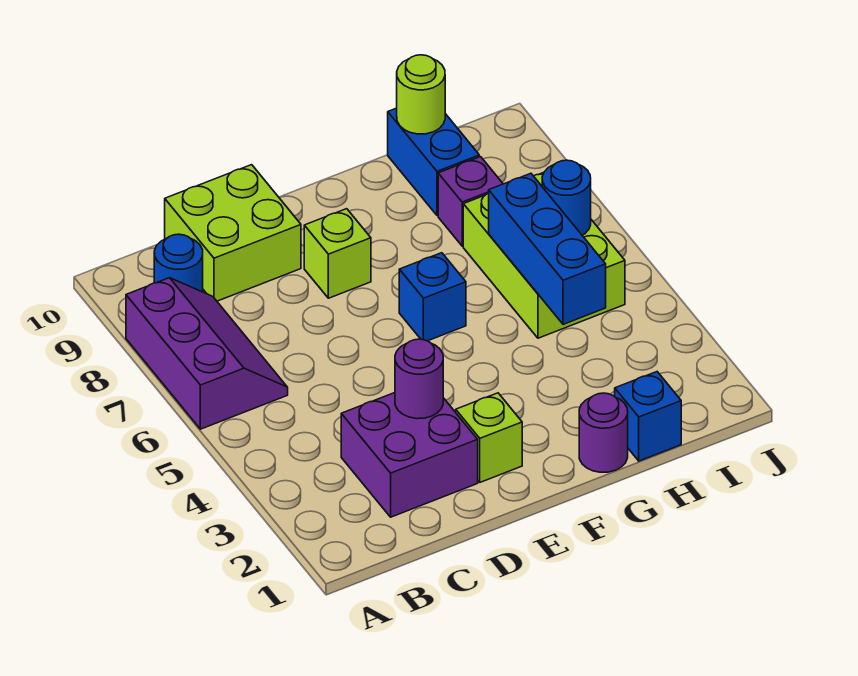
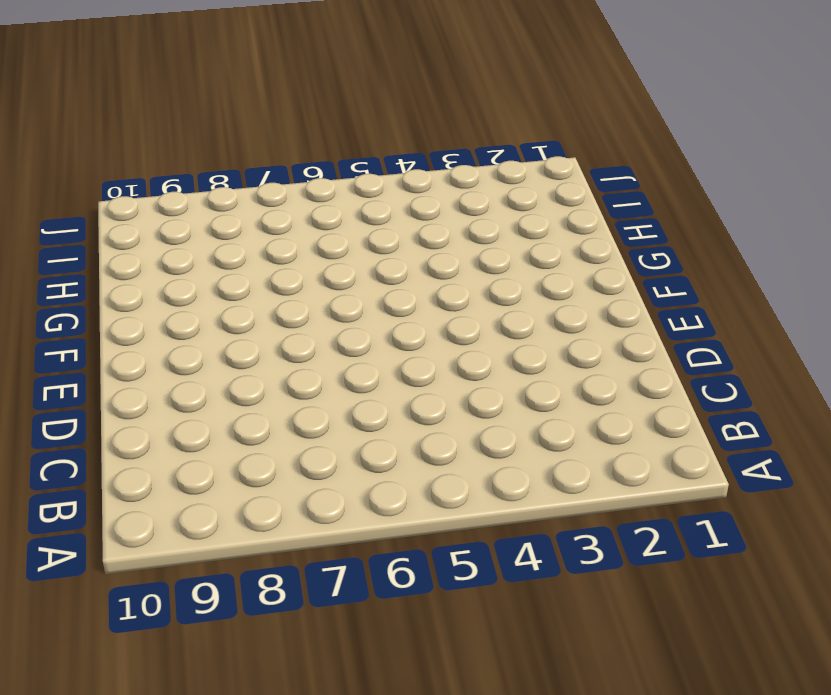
none -> purple slope A6:B8 level 1 top A
none -> blue round brick B9 level 1
none -> purple brick C2:D3 level 1

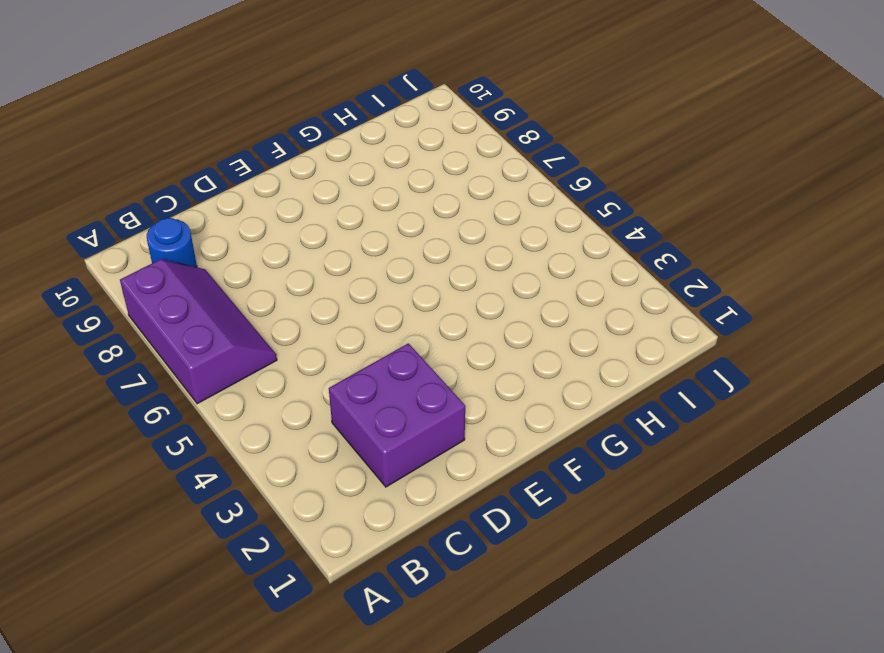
none -> lime brick C9:D10 level 1
none -> lime brick E2 level 1
none -> lime brick E8 level 1

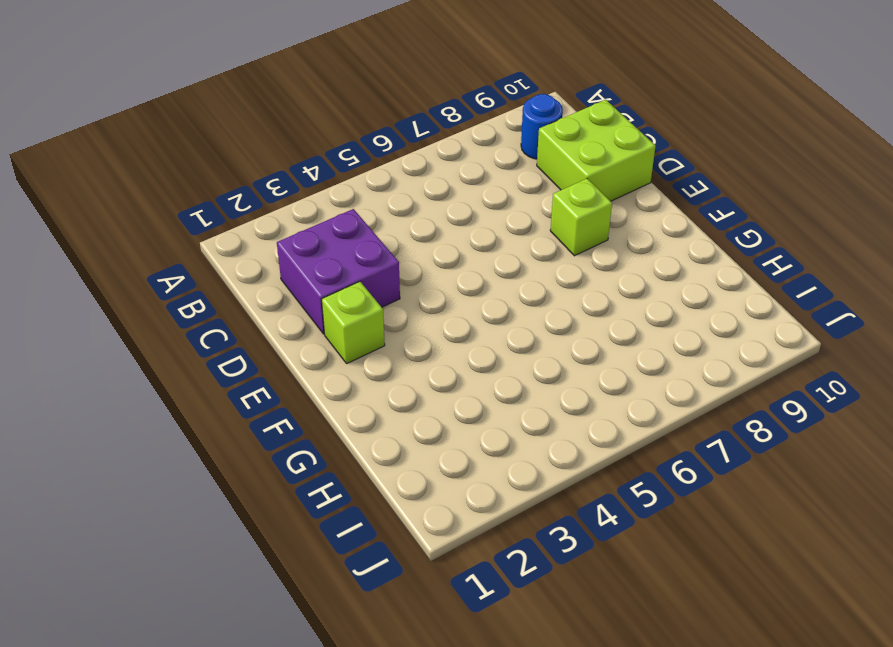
none -> purple slope A6:B8 level 1 top A
none -> blue brick F6 level 1
none -> purple round brick G1 level 1

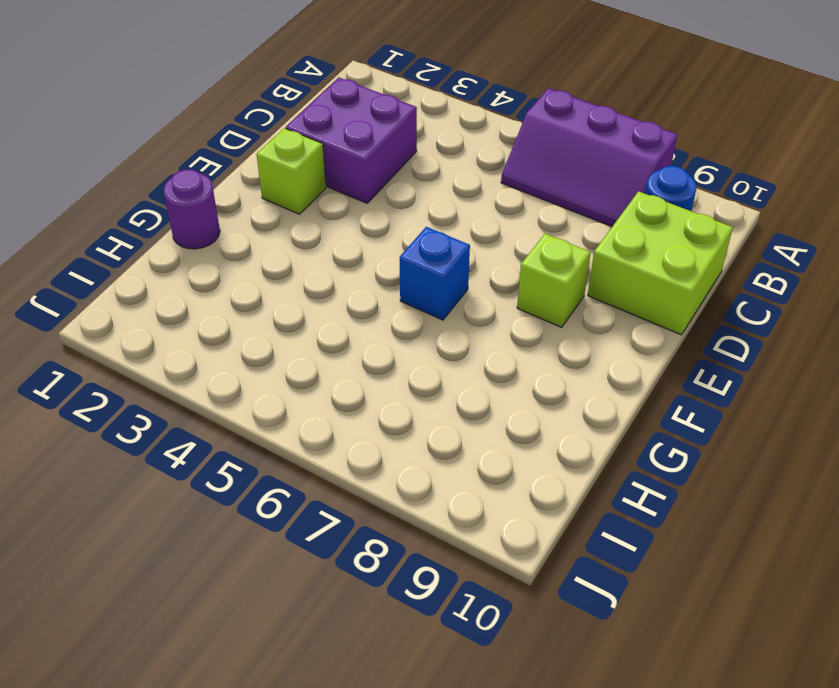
none -> blue brick H1 level 1
none -> lime brick H5:I7 level 1
none -> purple brick H8 level 1

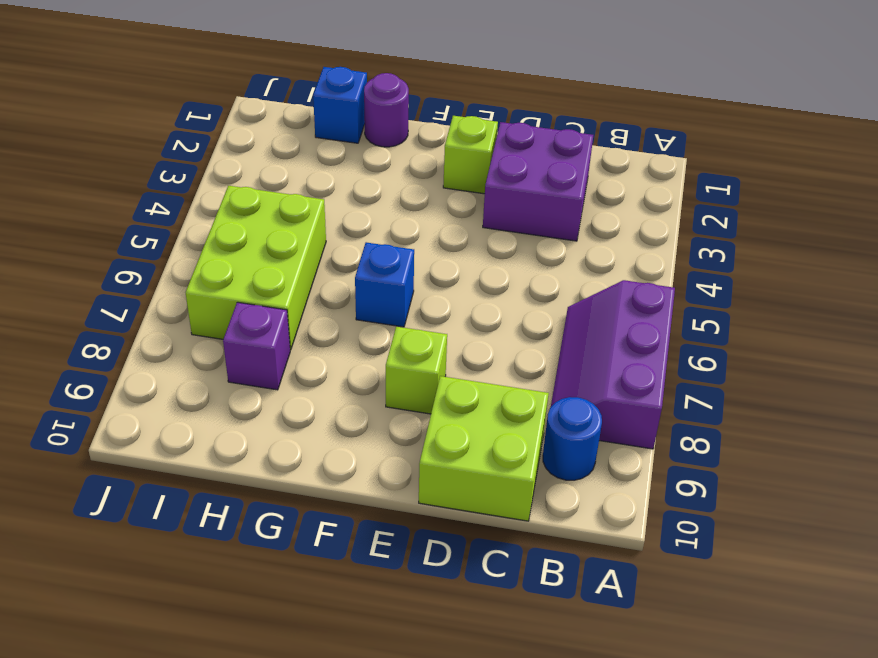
none -> blue brick H9:H10 level 1
none -> purple round brick D3 level 2
none -> blue brick H4:H6 level 2

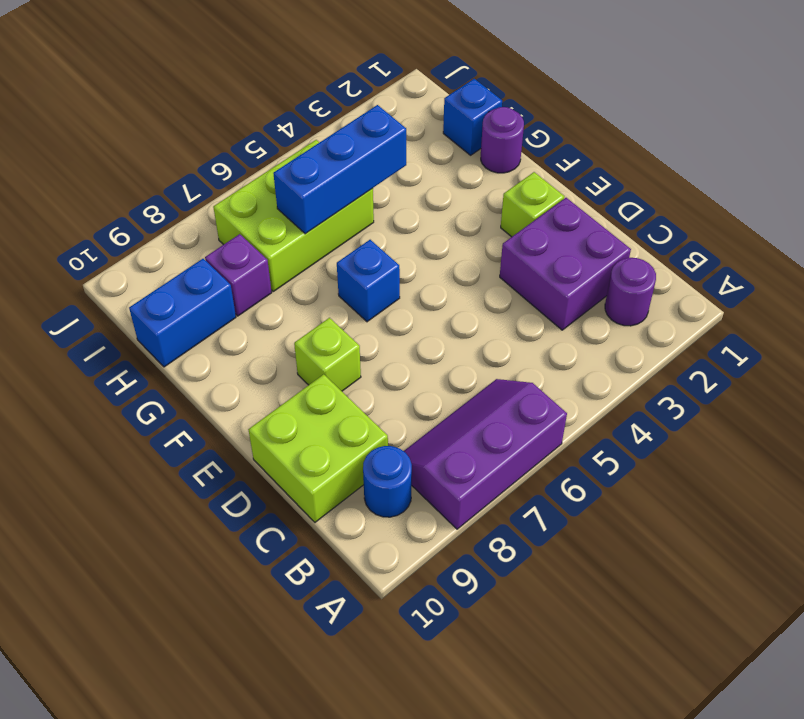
purple round brick B2 level 1 -> purple round brick D3 level 2
none -> lime round brick H10 level 2
none -> blue round brick I6 level 2

